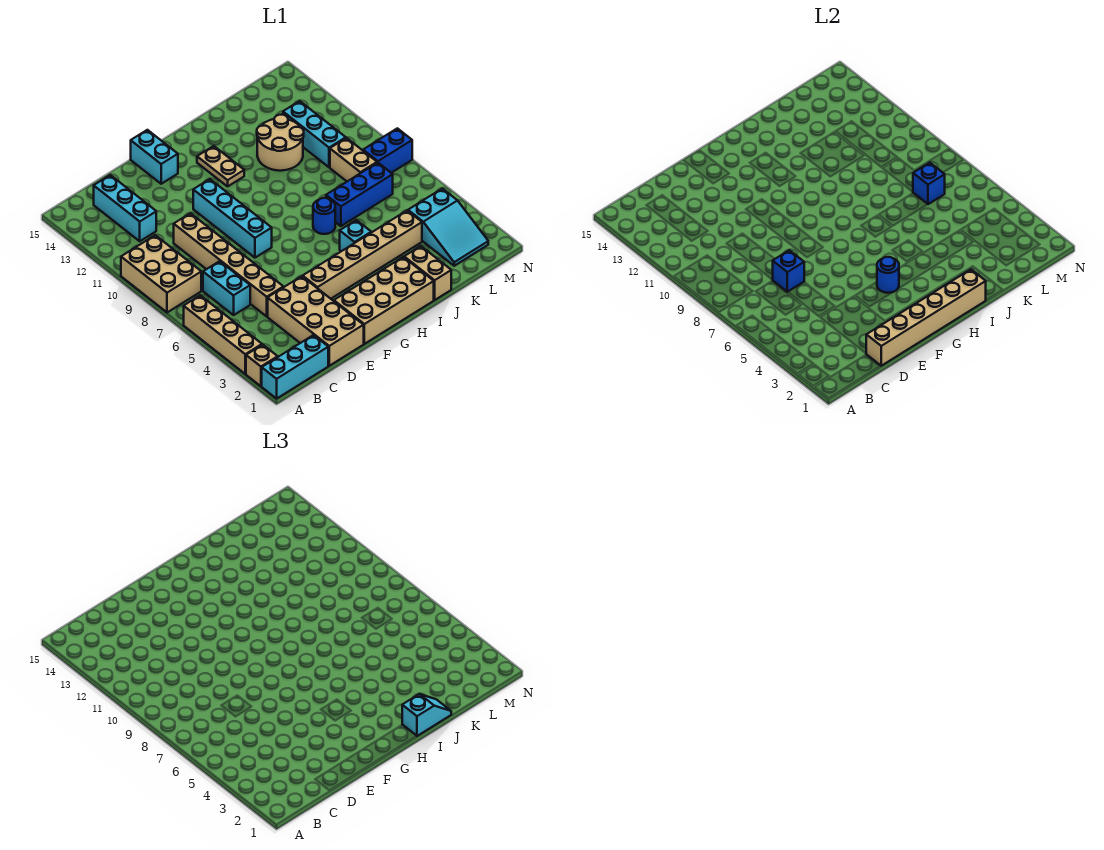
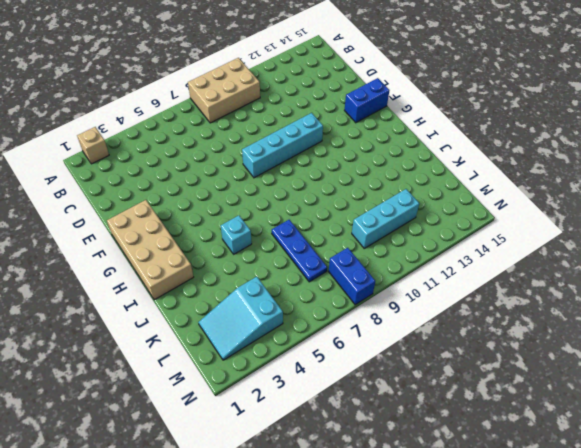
blue brick F14:F15 level 1 -> cyan brick F14:F15 level 1
blue plate J7:L7 level 1 -> blue brick J7:L7 level 1
none -> cyan brick A1:C1 level 1
none -> tan brick A3:A6 level 1
none -> cyan brick C6:C7 level 1

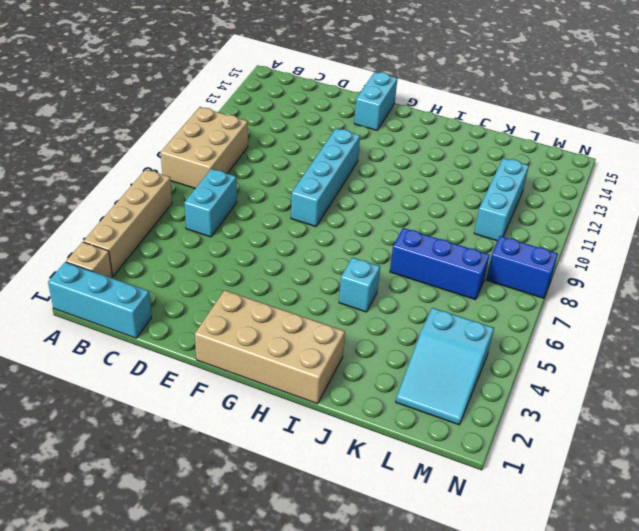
none -> cyan brick C12:C14 level 1
none -> tan brick D1:E4 level 1
none -> tan brick D5:D10 level 1

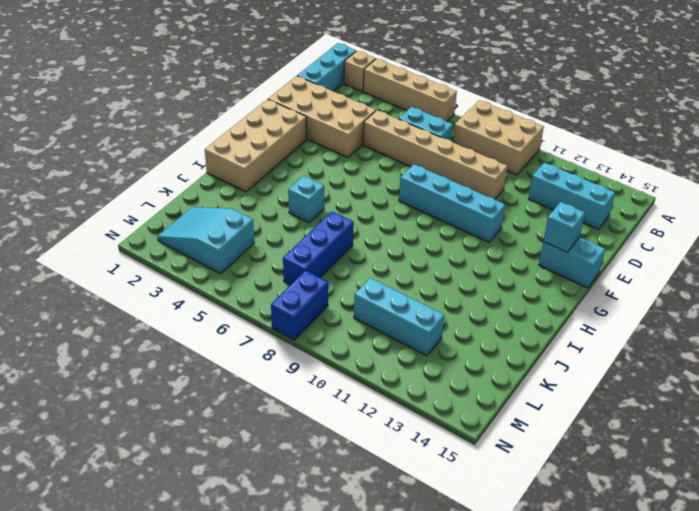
cyan brick F14 level 2 -> none
none -> tan brick F4:K4 level 1
none -> tan plate H12:H13 level 1
none -> blue round brick I7 level 1

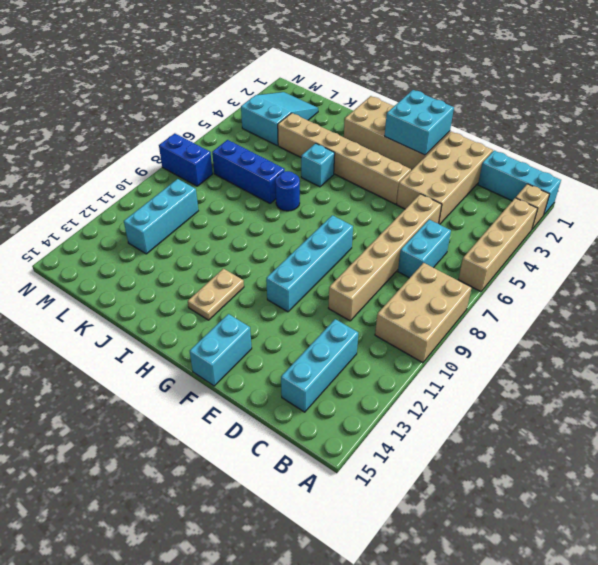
cyan brick F1:G2 level 2 -> tan brick D1:I1 level 2
none -> tan brick J1:J2 level 1
none -> tan round brick J11:K12 level 1
none -> tan brick L8:L9 level 1

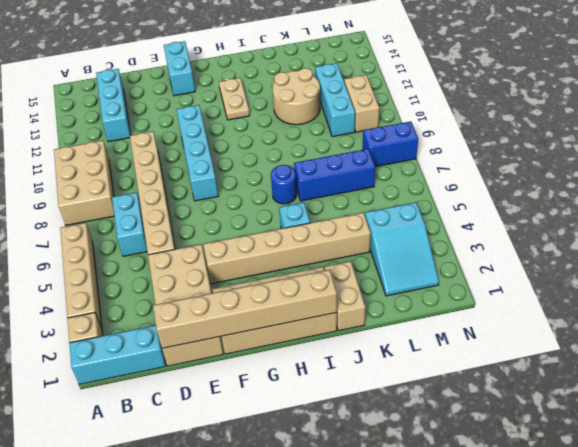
tan brick M10:M11 level 1 -> tan brick L8:L9 level 1
none -> blue brick D7 level 2
none -> blue round brick G4 level 2
none -> blue brick L7 level 2

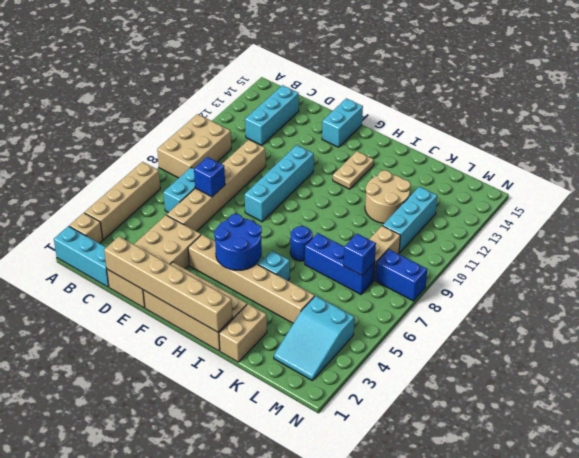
blue round brick G4:H5 level 2 -> blue round brick G4 level 2
none -> cyan slope I1:J1 level 3 top I

